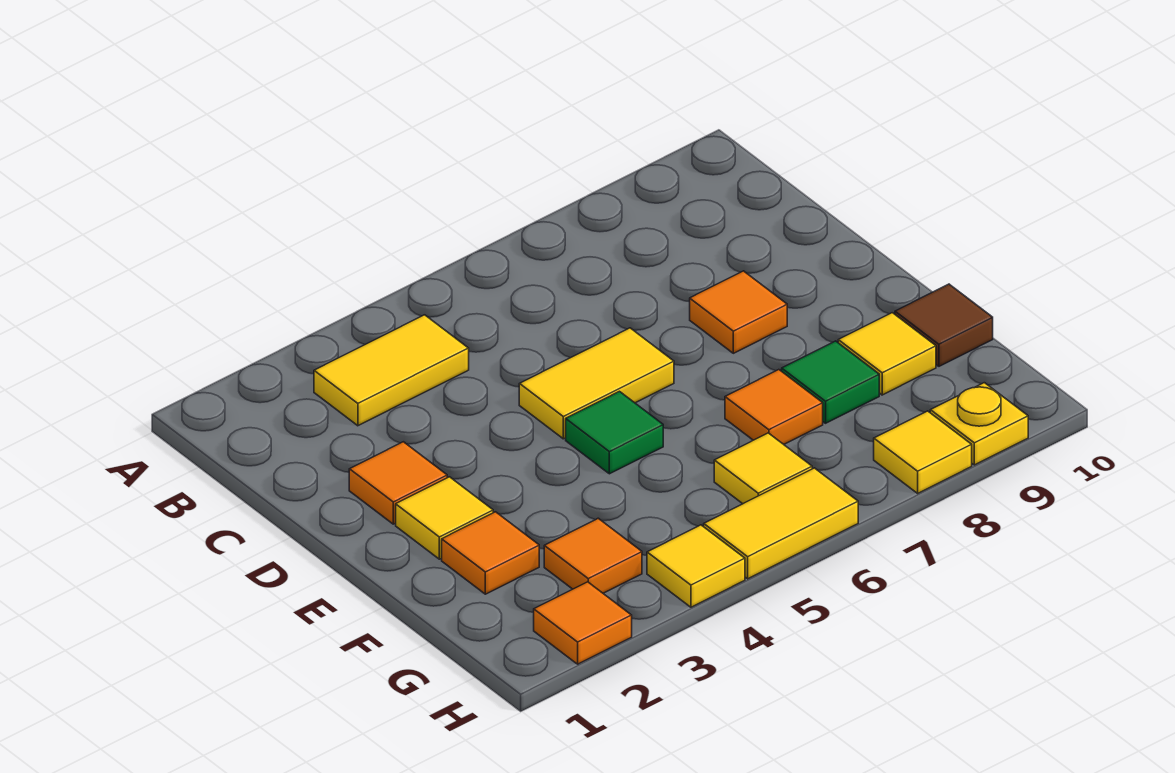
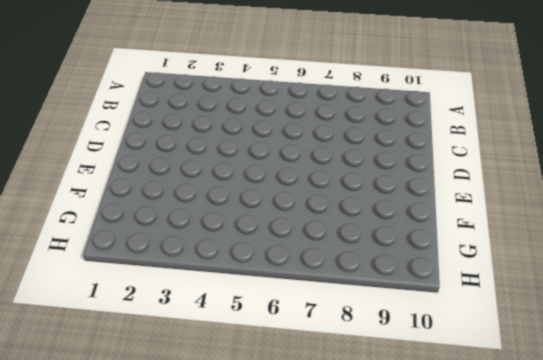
none -> yellow tile B3:B4 level 1
none -> orange tile D2 level 1
none -> yellow tile D5:D6 level 1

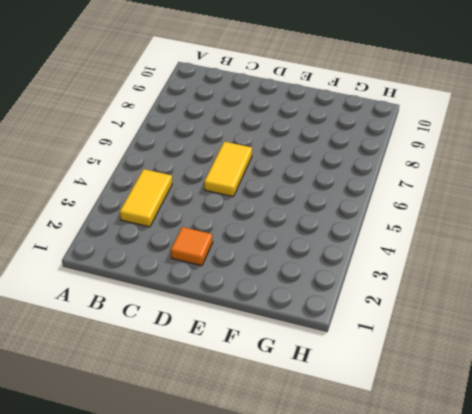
none -> orange tile D8 level 1
none -> yellow tile E2 level 1
none -> green tile E5 level 1

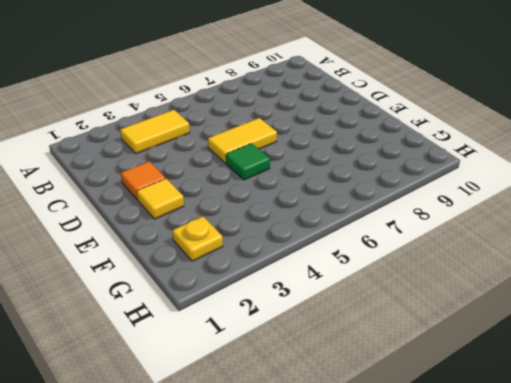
yellow plate G2 level 1 -> yellow plate H9 level 1
none -> orange tile D8 level 1
none -> orange tile F2 level 1
none -> orange tile F7 level 1

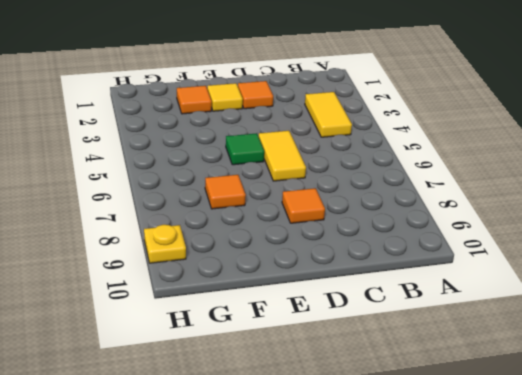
none -> green tile F8 level 1
none -> yellow tile F9 level 1
none -> brown tile F10 level 1

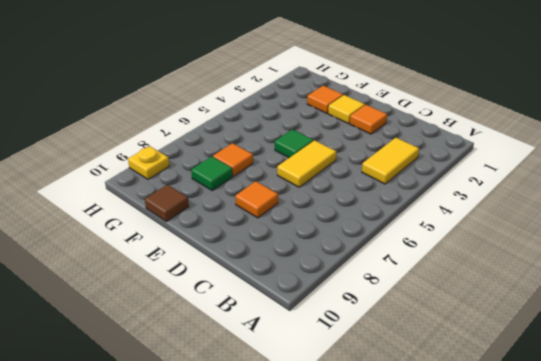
none -> yellow tile F9 level 1
none -> orange tile G3 level 1
none -> yellow tile G6 level 1

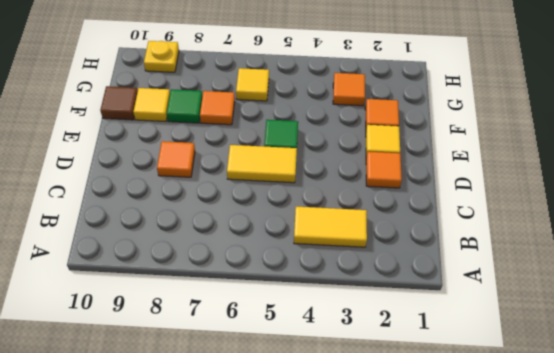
none -> orange tile H2 level 1
none -> yellow tile H4 level 1
none -> yellow tile H5:H6 level 1

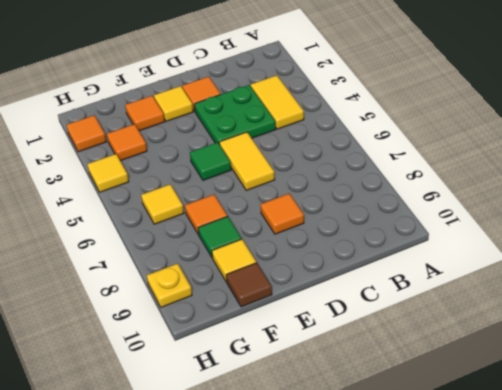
green plate C3:D4 level 1 -> none
none -> yellow tile H5:H6 level 1
none -> yellow tile H8 level 1

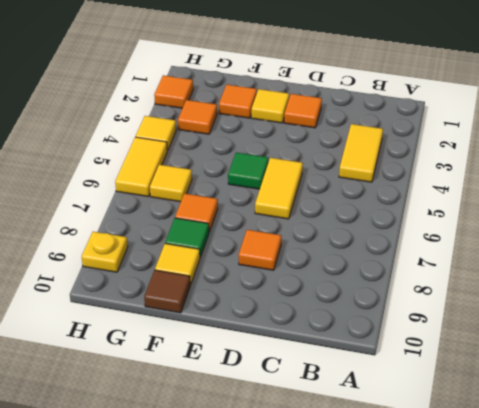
none -> yellow tile H8 level 1

